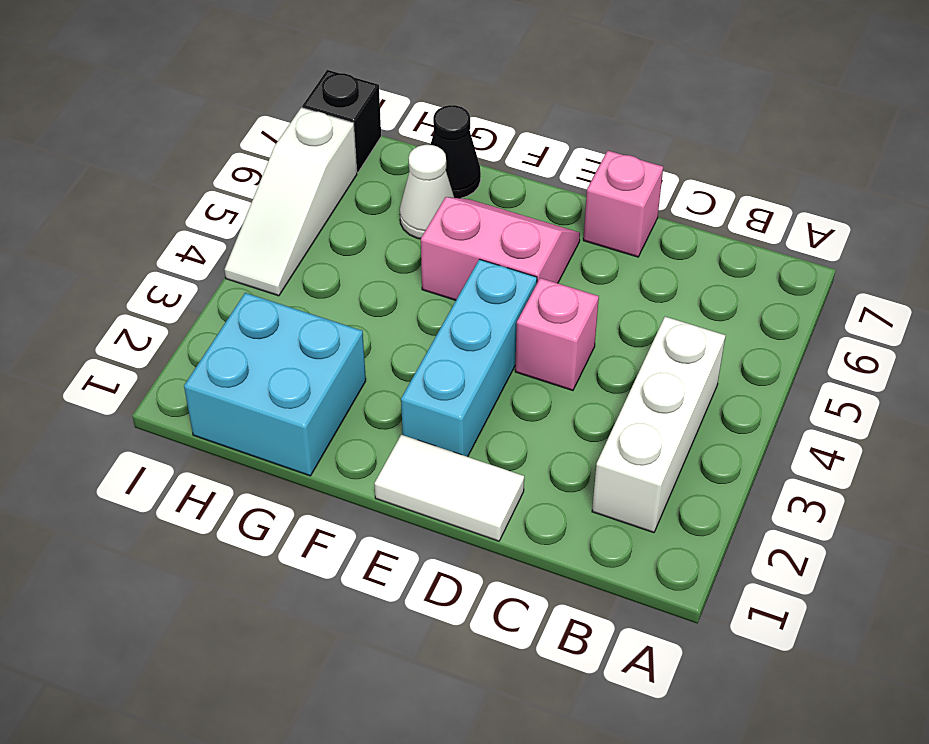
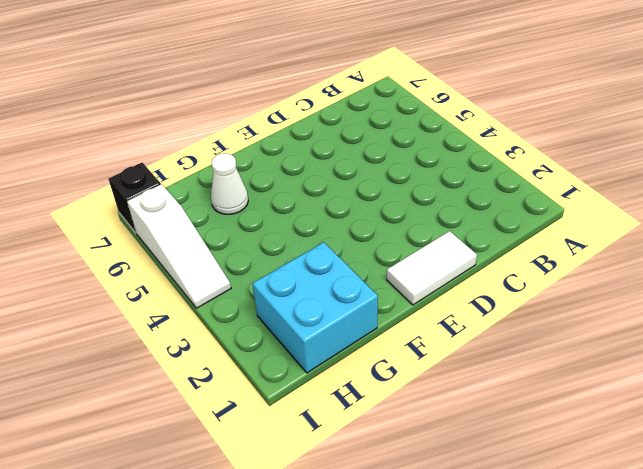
none -> white brick B2:B4 level 1
none -> pink brick D4 level 1

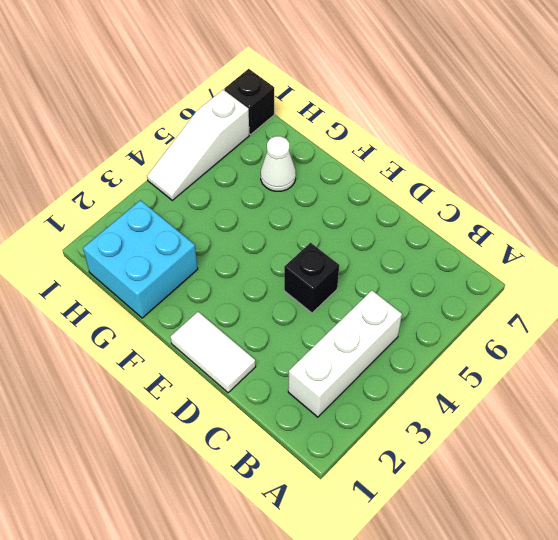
black brick D4 level 1 -> pink brick D4 level 1
none -> pink brick D7 level 1
none -> cyan brick E2:E4 level 1

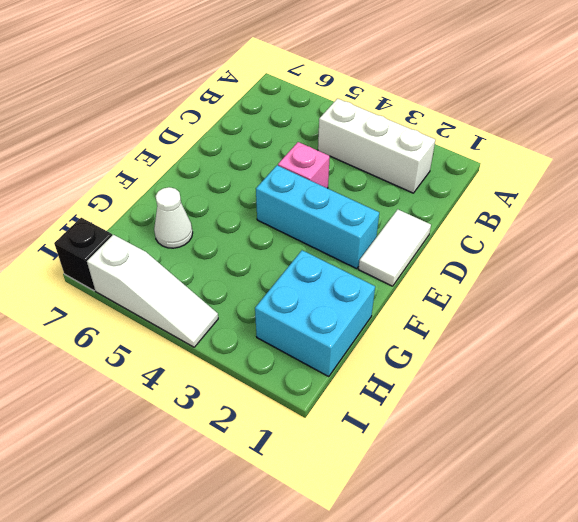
none -> pink brick D7 level 1
none -> pink slope E5:F6 level 1 top 5

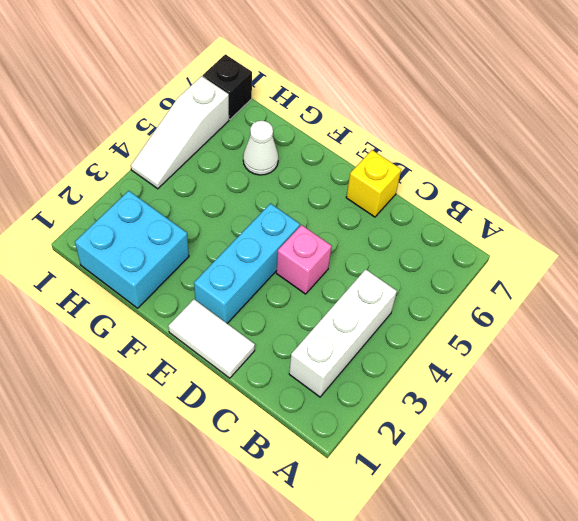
yellow brick D7 level 1 -> pink brick D7 level 1
none -> pink slope E5:F6 level 1 top 5
none -> black cone G7 level 1

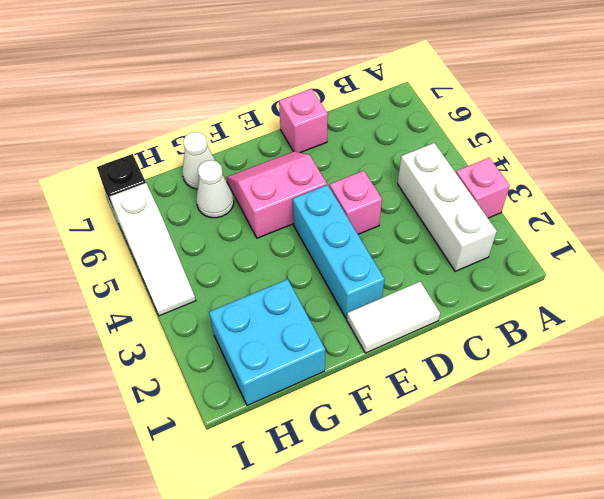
pink brick A3 level 1 -> none
white cone G7 level 1 -> black cone G7 level 1

